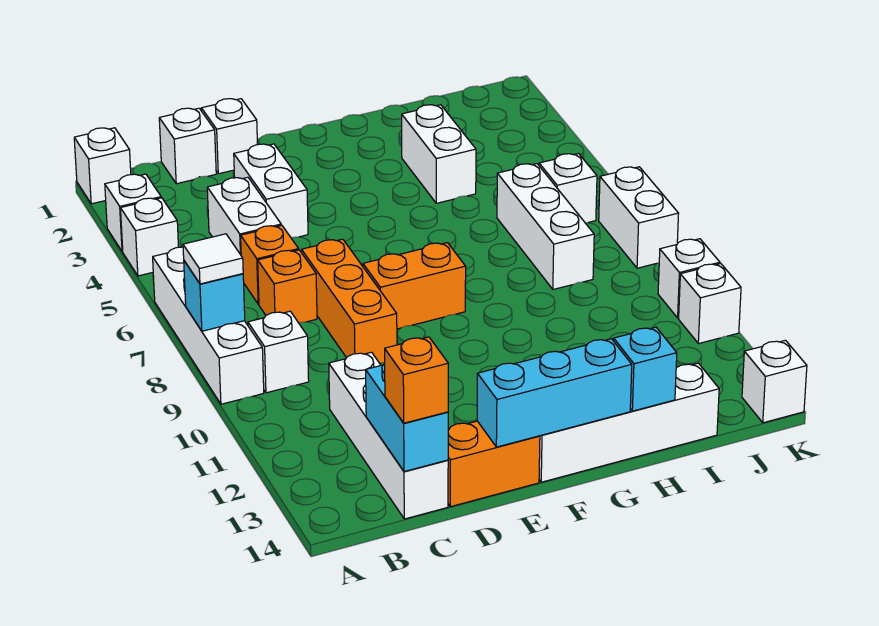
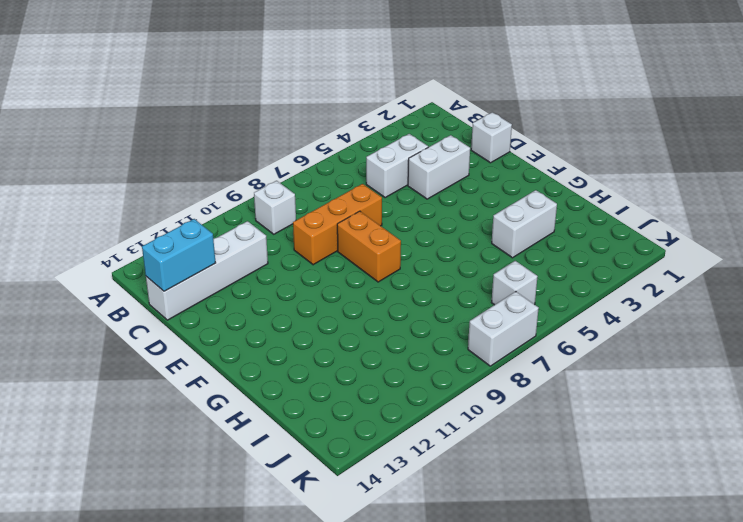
none -> white brick A1 level 1
none -> white brick A3 level 1
none -> white brick A4 level 1

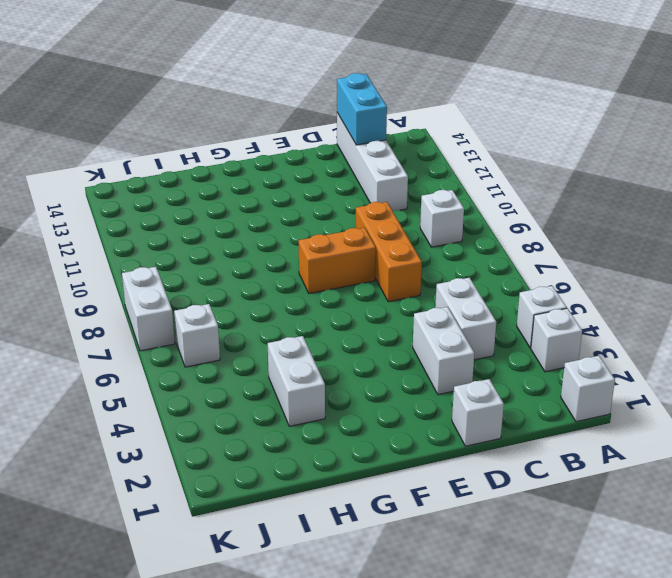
none -> white brick A6:A9 level 1
none -> white brick C1 level 1
none -> orange brick C6 level 1

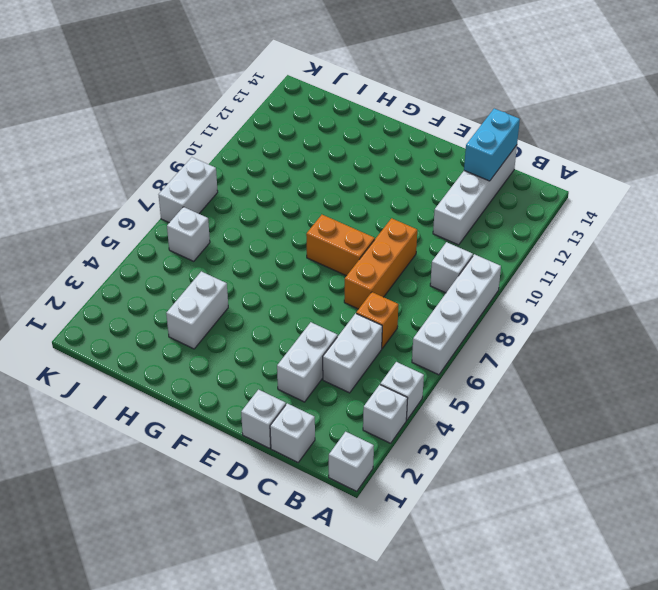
none -> orange brick C7 level 1
none -> orange brick D14:E14 level 1
none -> white brick F14:I14 level 1

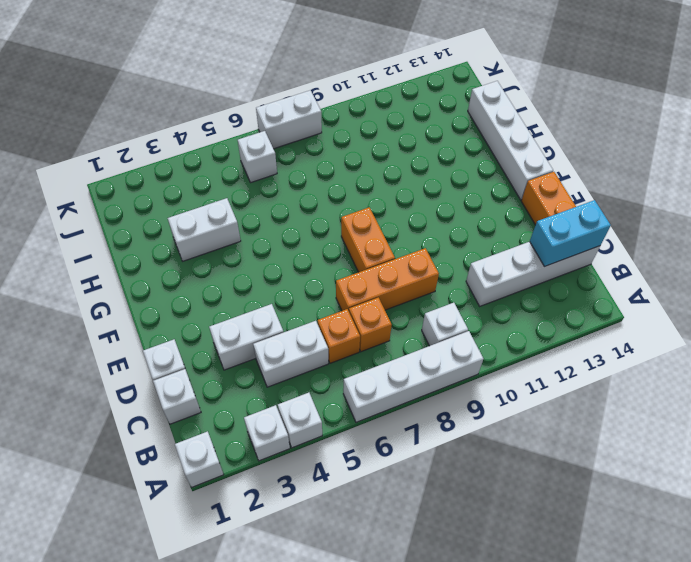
none -> white brick I6:I8 level 1
none -> white brick K10 level 1
none -> white brick K11 level 1

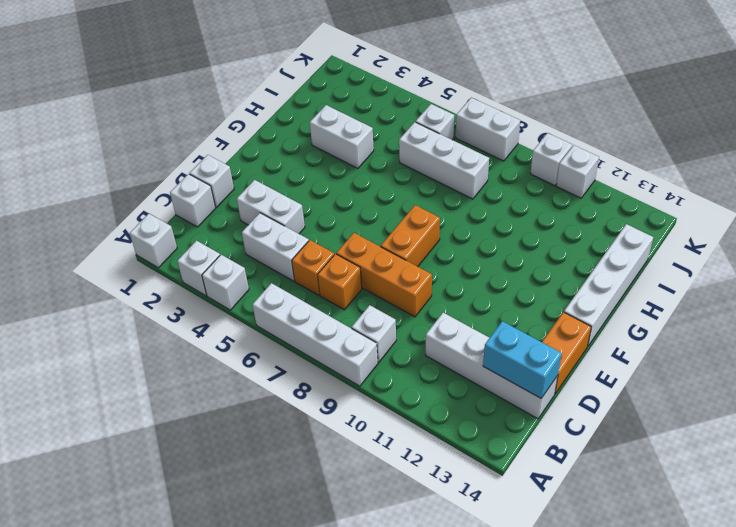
none -> white brick K14 level 1
none -> cyan brick A8 level 2
none -> cyan brick E14:G14 level 2

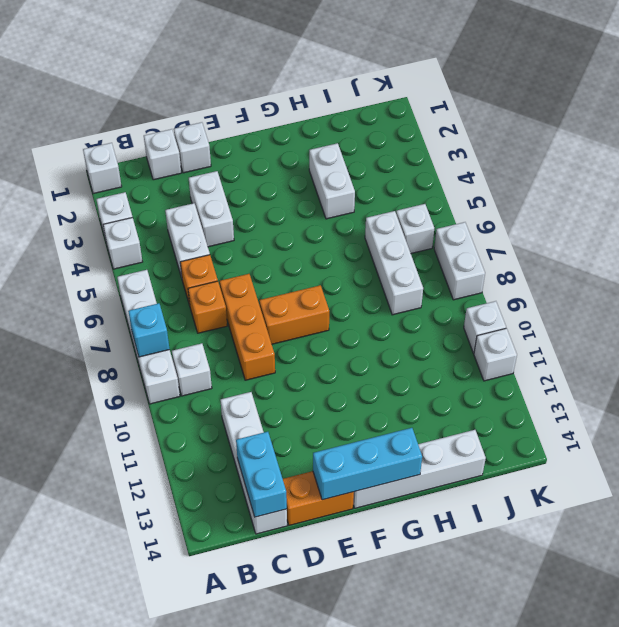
none -> white brick K14 level 1
none -> cyan brick H14 level 2
none -> white tile A8 level 3

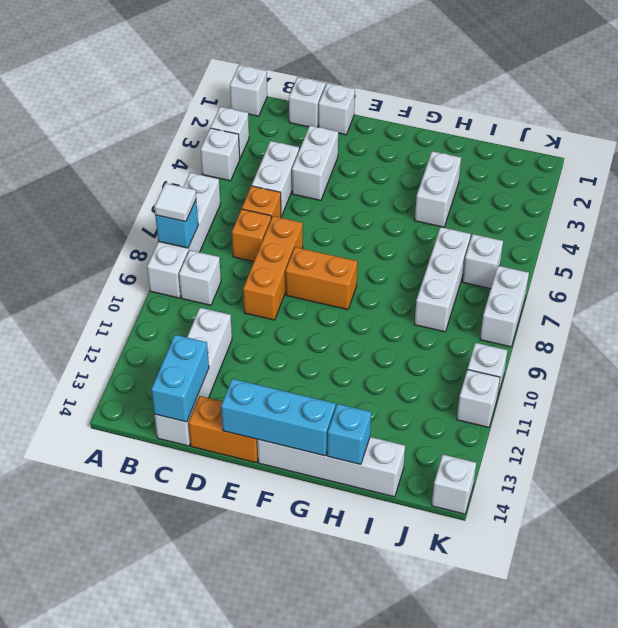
none -> orange brick C14 level 3

